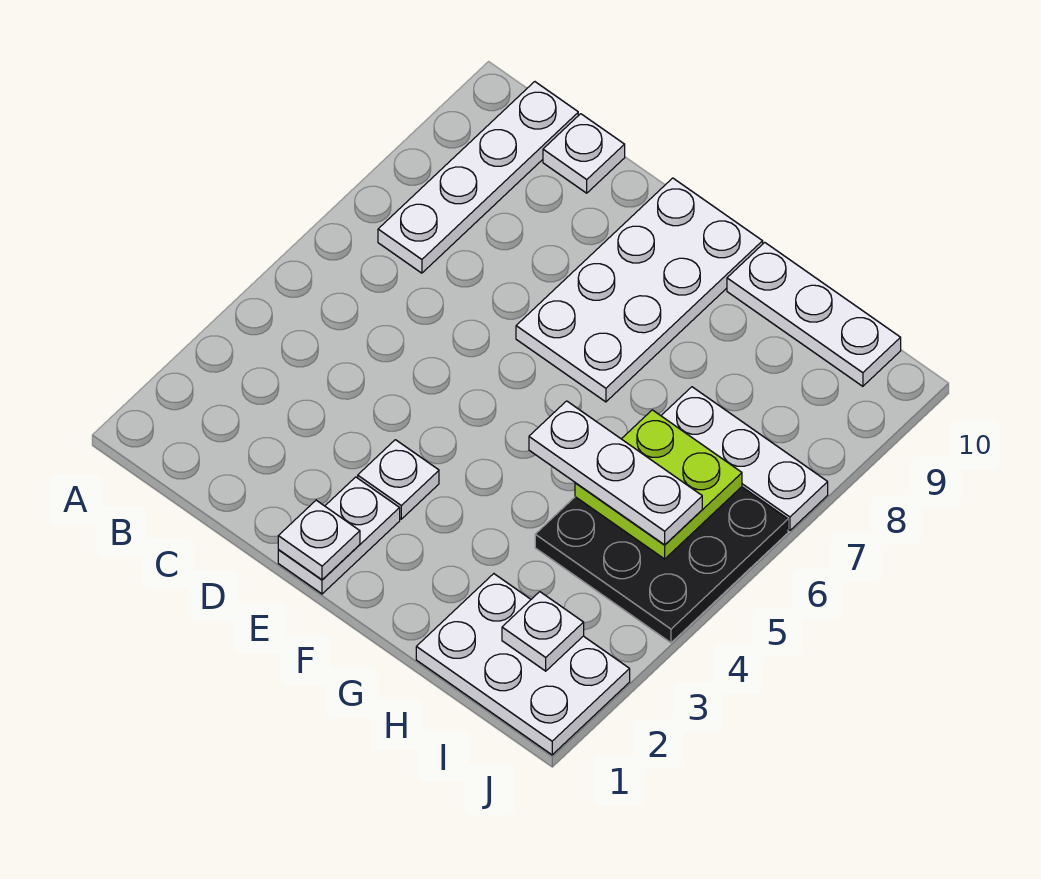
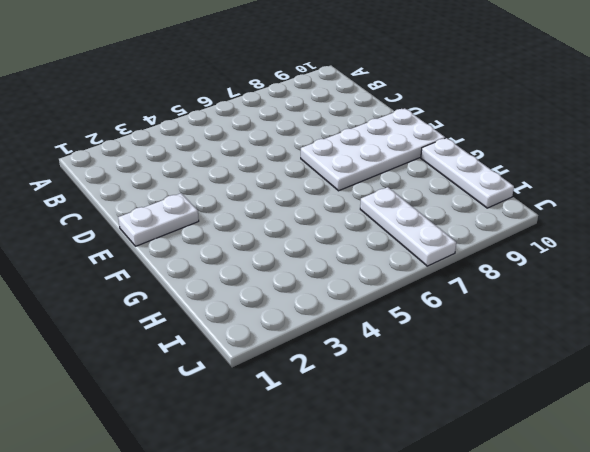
none -> white plate B7:B10 level 1
none -> white plate C10 level 1
none -> white plate E3 level 1

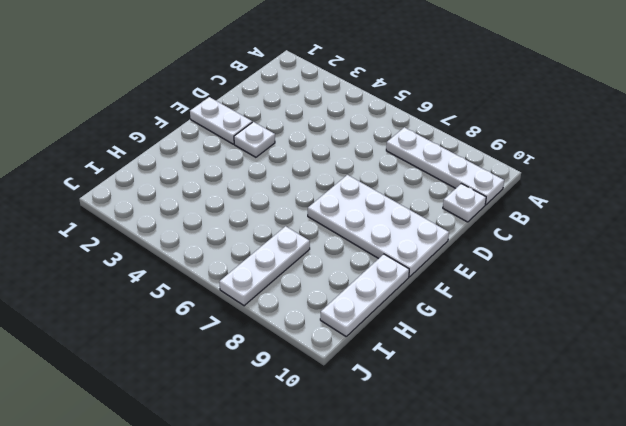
none -> white plate H1:J2 level 1
none -> black plate H4:J6 level 1
none -> white plate E1 level 2

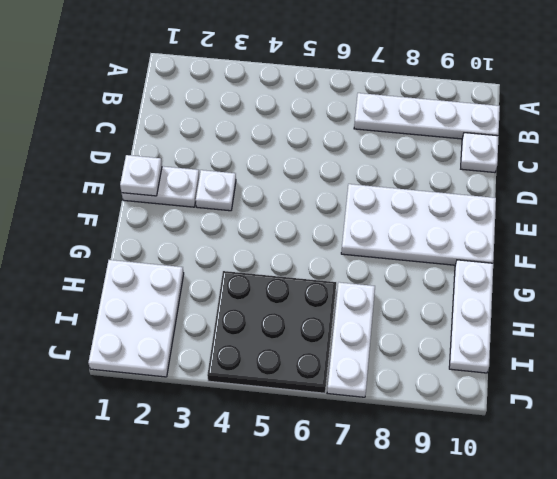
none -> lime plate H5:I6 level 2
none -> white plate I2 level 2
none -> white plate G5:I5 level 3

